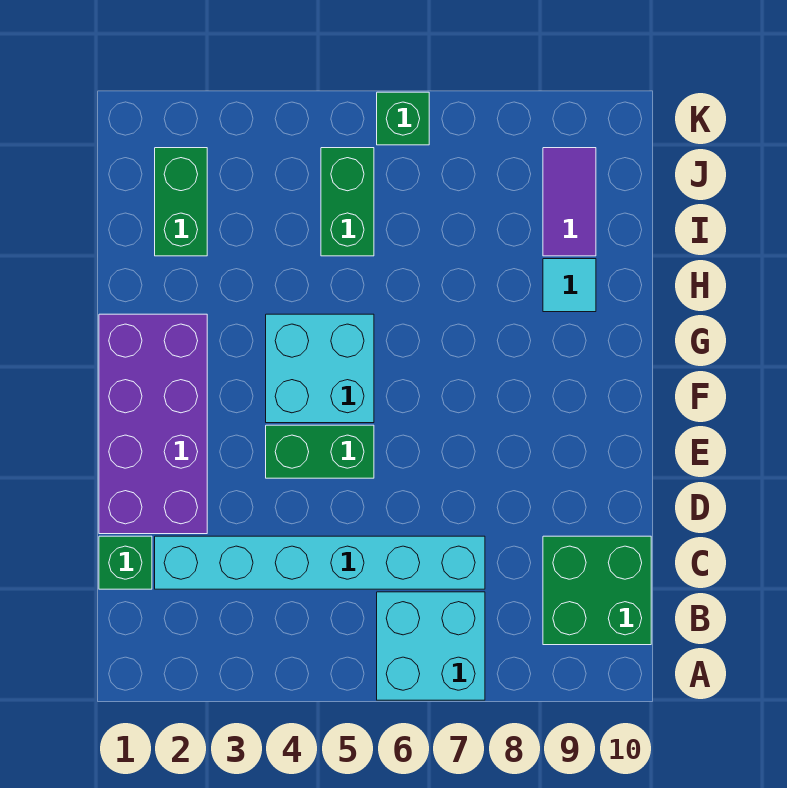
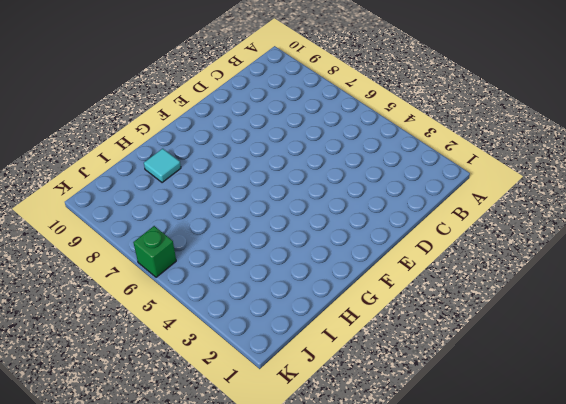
none -> cyan brick A6:B7 level 1
none -> green brick B9:C10 level 1
none -> green brick C1 level 1

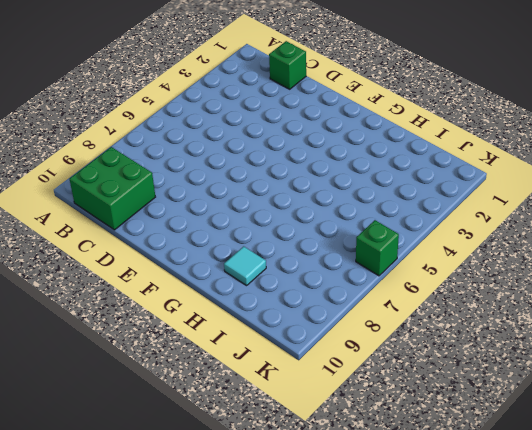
none -> cyan brick A6:B7 level 1
none -> cyan brick C2:C7 level 1
none -> purple brick D1:G2 level 1

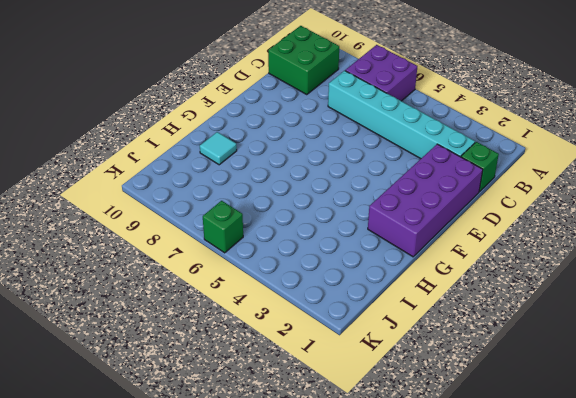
purple brick A6:B7 level 1 -> cyan brick A6:B7 level 1
none -> green brick E4:E5 level 1
none -> cyan brick F4:G5 level 1
none -> green brick I2:J2 level 1

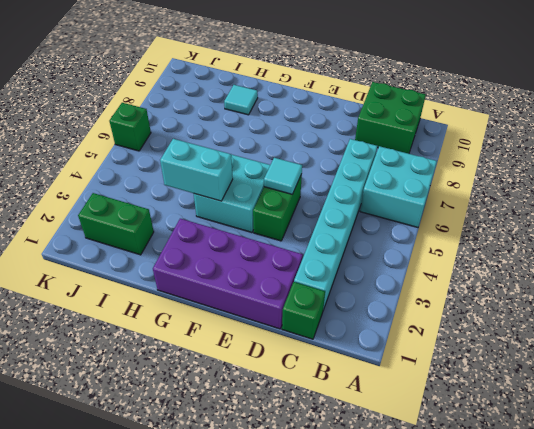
cyan tile E5 level 2 -> none
cyan brick G4:H4 level 2 -> none
none -> green brick I5:J5 level 1
none -> purple tile I9:J9 level 1

